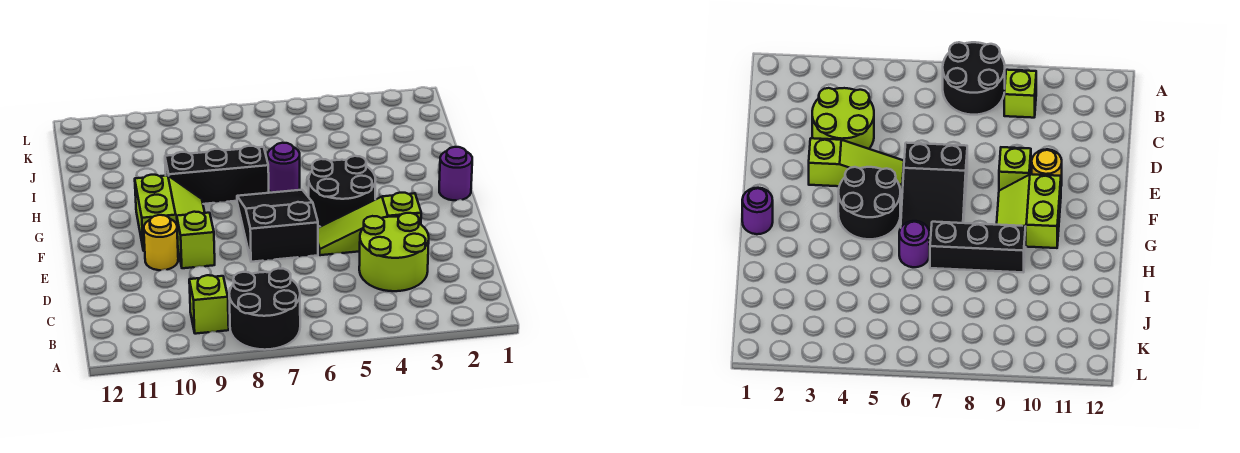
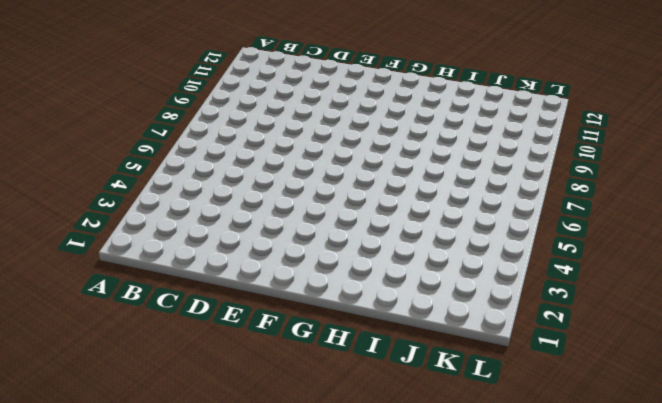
none -> black round brick A7:B8 level 1
none -> lime brick B9 level 1
none -> lime round brick C3:D4 level 1

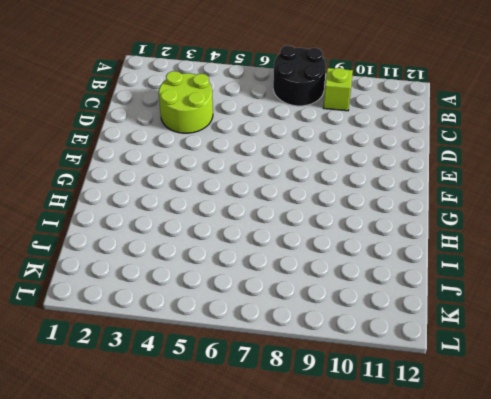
none -> lime slope E3:E5 level 1 top 3
none -> black slope E6:G7 level 1 top E
none -> lime brick E9 level 1

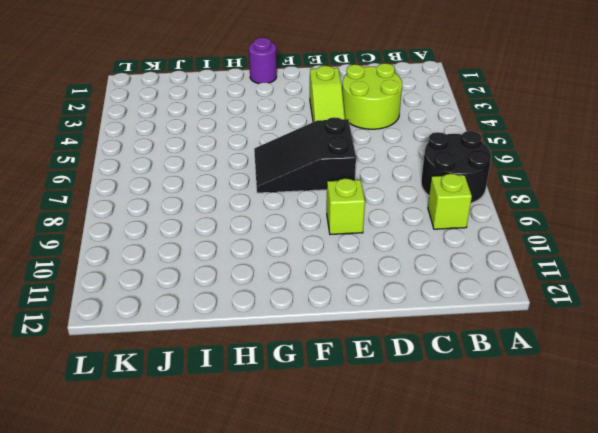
none -> yellow round brick E10 level 1
none -> black round brick F4:G5 level 1
none -> lime slope F9:G10 level 1 top 10

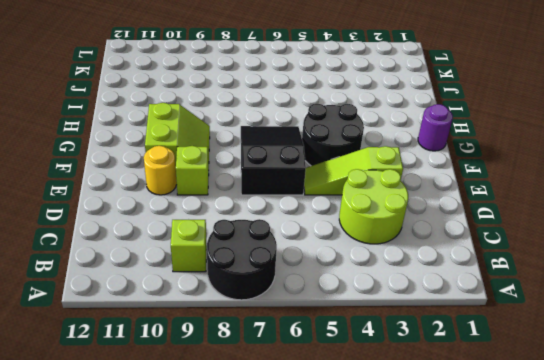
none -> purple round brick H6 level 1
none -> black brick H7:H9 level 1

